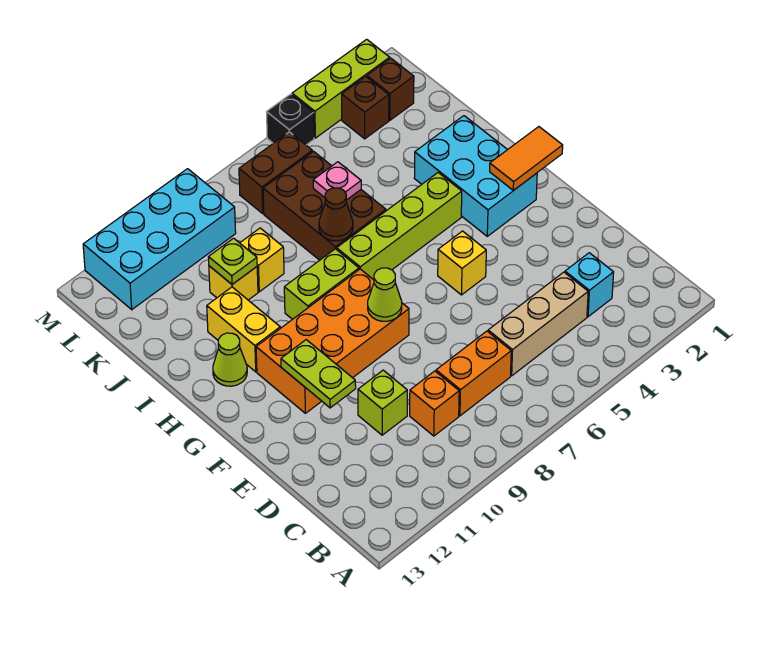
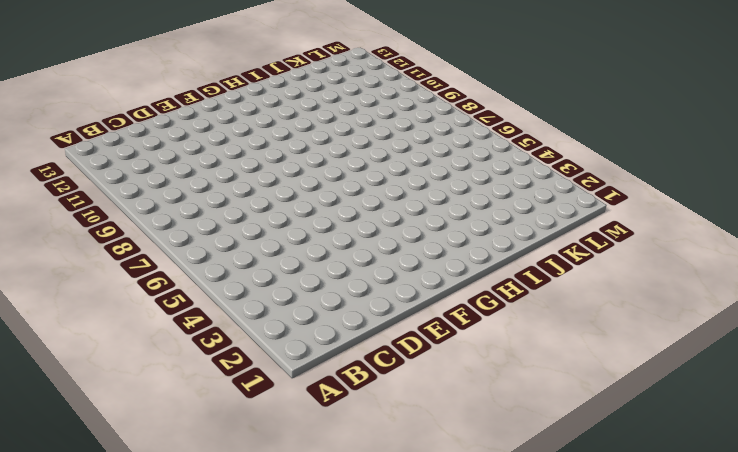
none -> cyan brick C3 level 1
none -> tan brick C4:C6 level 1
none -> orange brick C7:C8 level 1

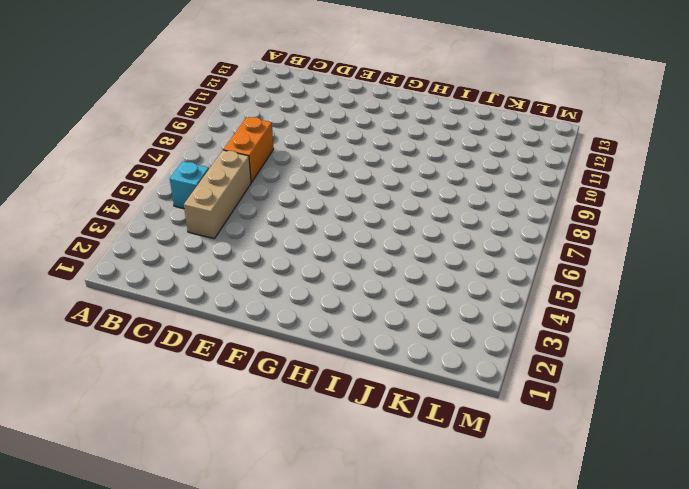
cyan brick B5 level 1 -> cyan brick C3 level 1
none -> orange brick C9 level 1
none -> lime brick D10 level 1
none -> yellow brick F5 level 1

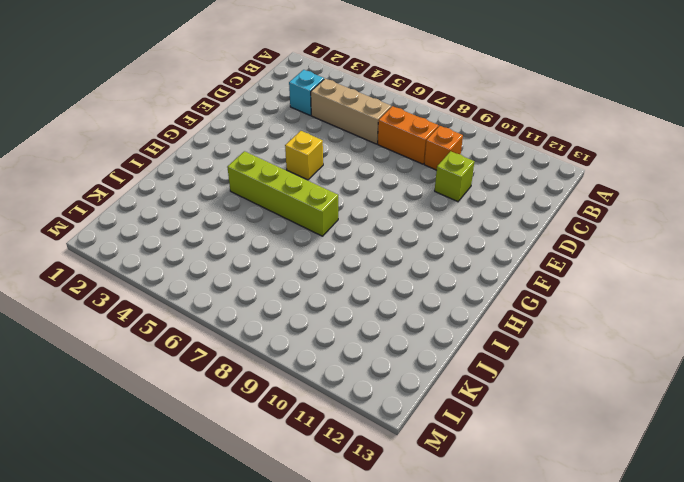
none -> orange brick F8:G11 level 1
none -> cyan brick G2:I3 level 1
none -> lime brick H8:H9 level 1

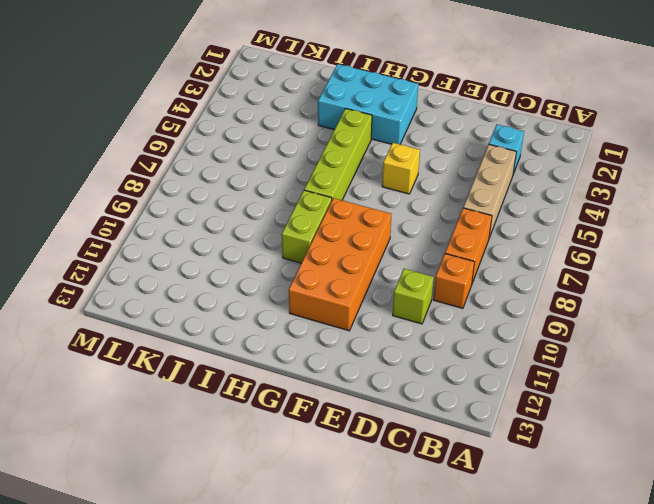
none -> yellow brick H11:I11 level 1
none -> lime cone H12 level 1
none -> brown brick I6:K7 level 1

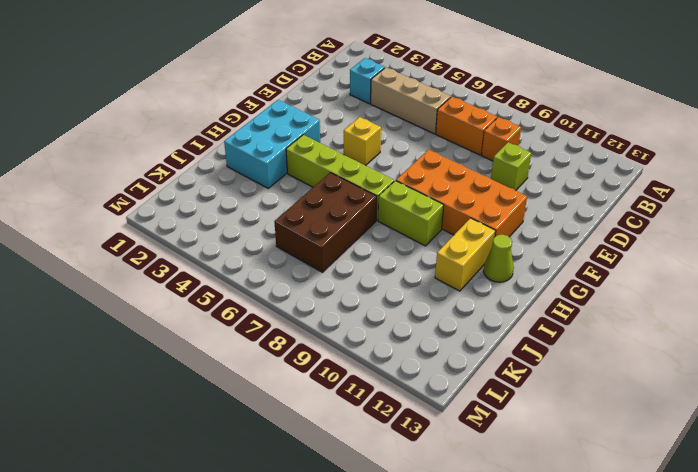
none -> yellow brick J9 level 1
none -> yellow brick J10 level 1
none -> brown brick L2 level 1

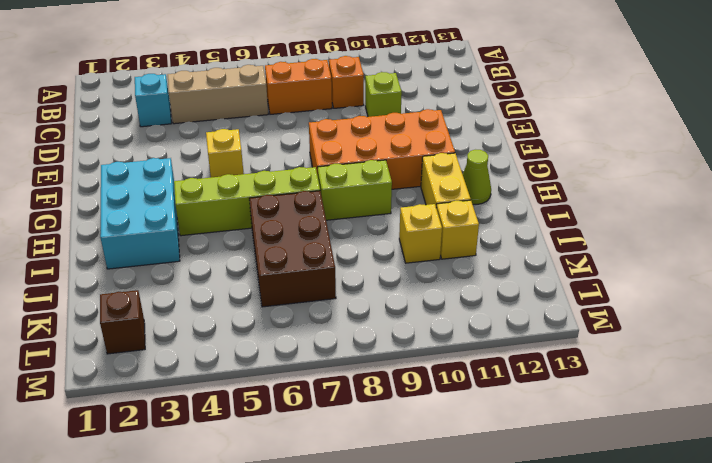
yellow brick J11 level 1 -> yellow brick J9 level 1
none -> brown brick L3 level 1
none -> brown brick L6:L7 level 1
none -> cyan brick L9:M12 level 1

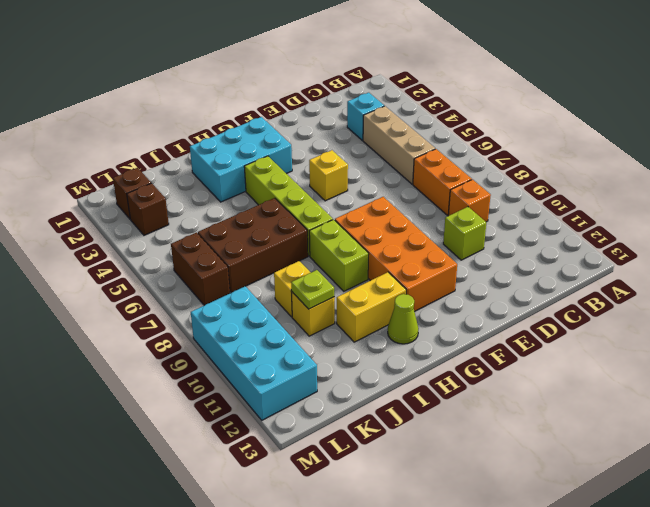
none -> lime brick M2:M4 level 1
none -> black brick M5 level 1
none -> lime plate E11:F11 level 2

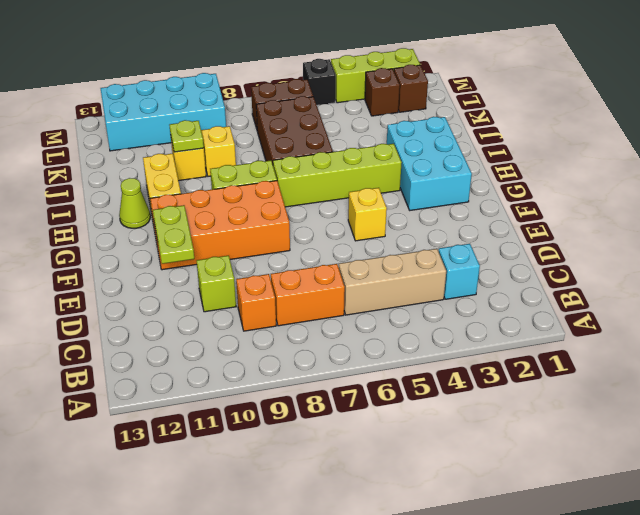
none -> lime cone F8 level 2
none -> orange tile G1:G2 level 2
none -> brown cone I7 level 2

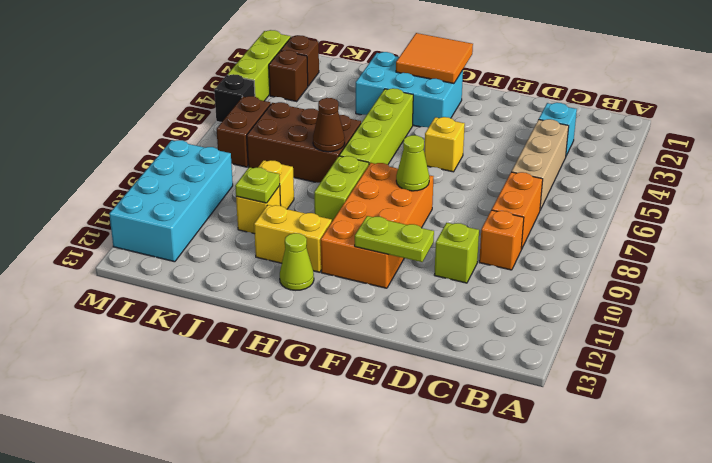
orange tile G1:H2 level 2 -> orange tile G1:G2 level 2
none -> pink plate J6 level 2

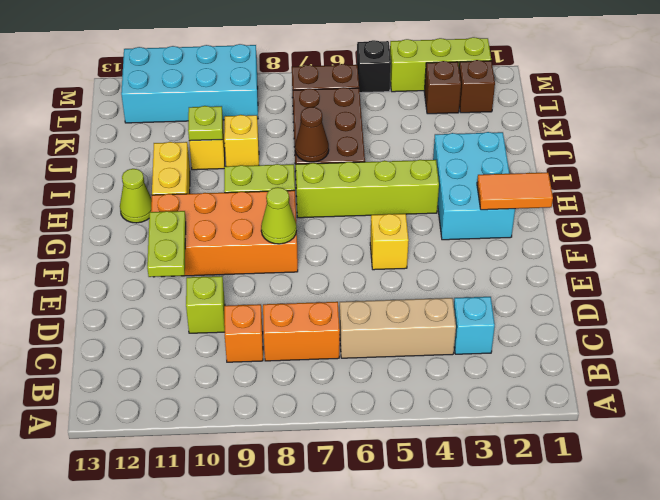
none -> pink plate J6 level 2

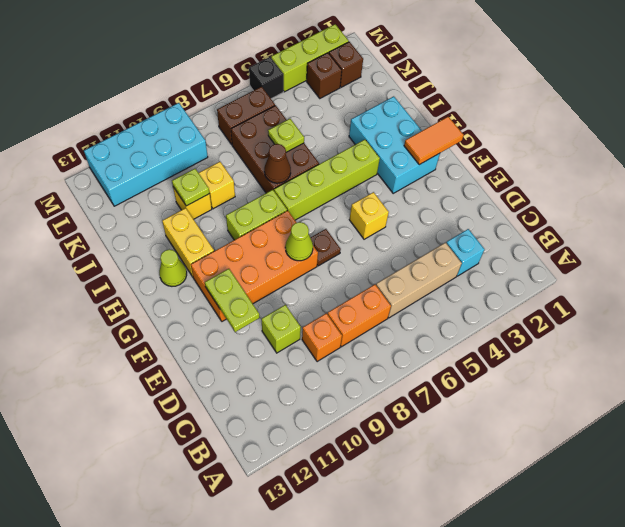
brown plate F7 level 1 -> none
lime plate J6 level 2 -> pink plate J6 level 2

